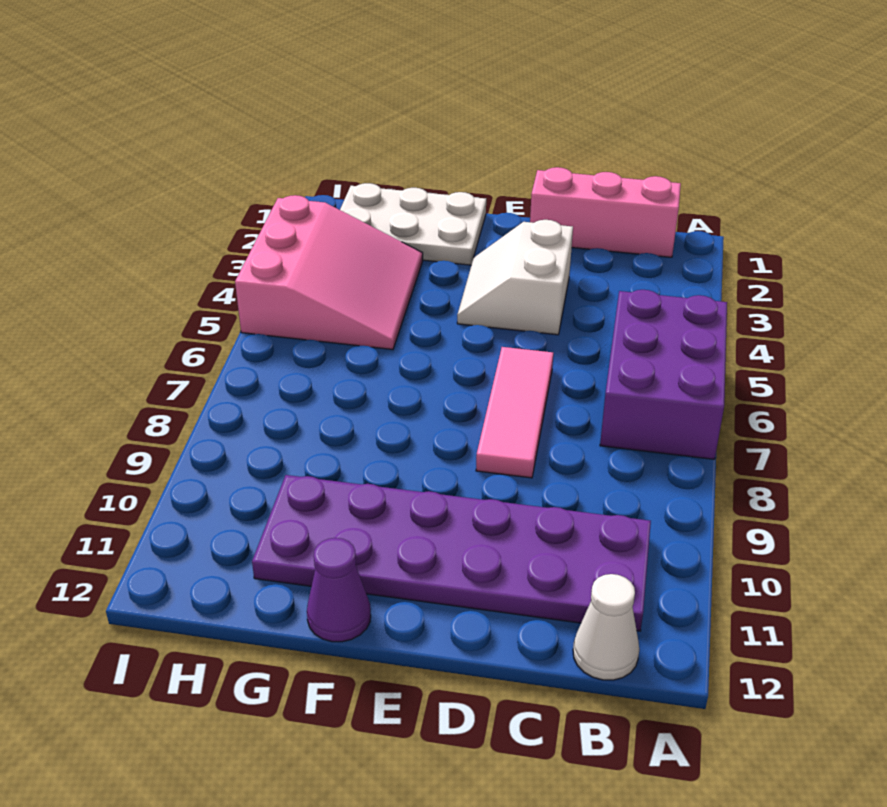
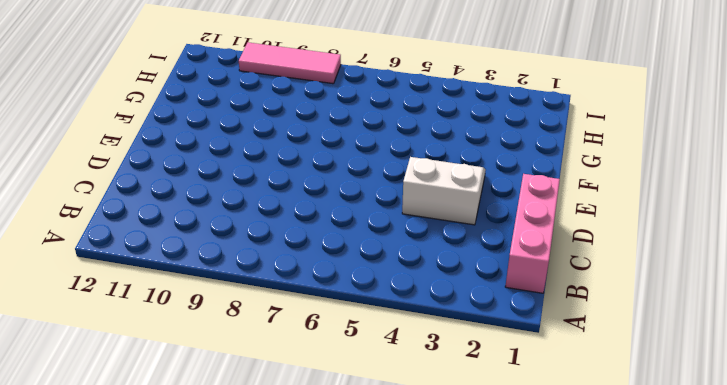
pink tile I8:I10 level 1 -> pink tile D6:D8 level 1
none -> purple brick A5:B7 level 1
none -> purple plate B10:G11 level 1

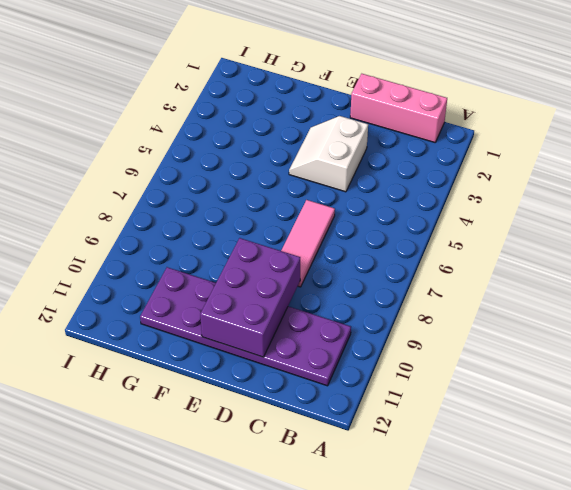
purple brick D9:E11 level 2 -> purple brick A5:B7 level 1
none -> white cone B12 level 1
none -> white plate F1:H2 level 1

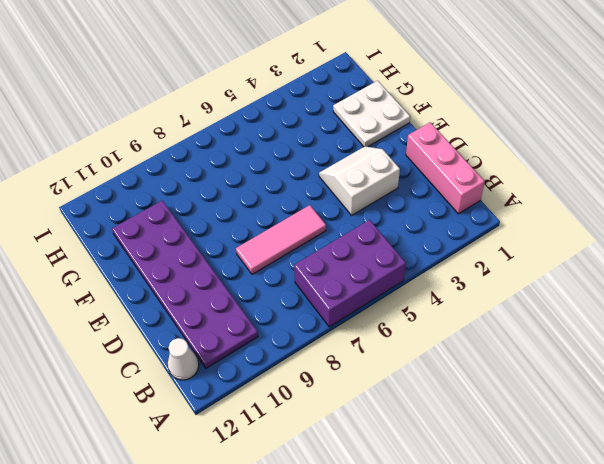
white plate F1:G2 level 1 -> white plate F1:H2 level 1
none -> purple cone F12 level 1
none -> pink slope G3:I5 level 1 top I

